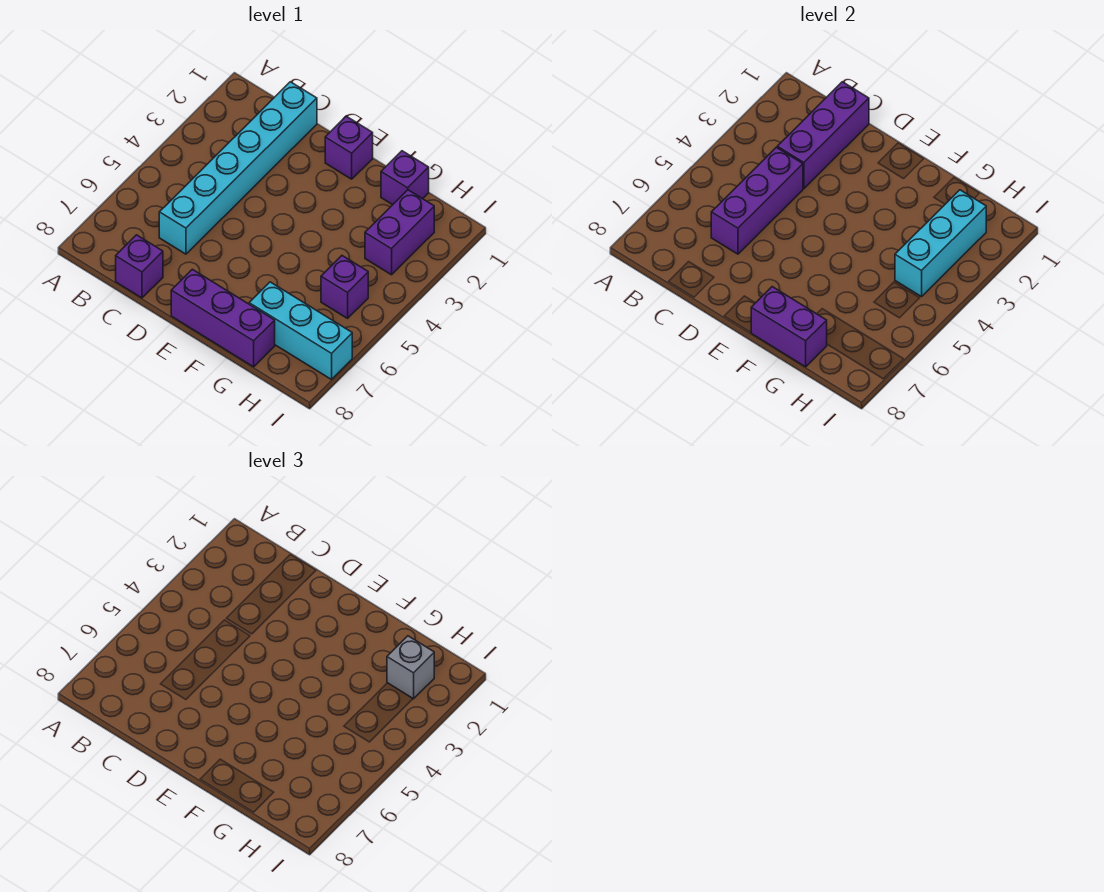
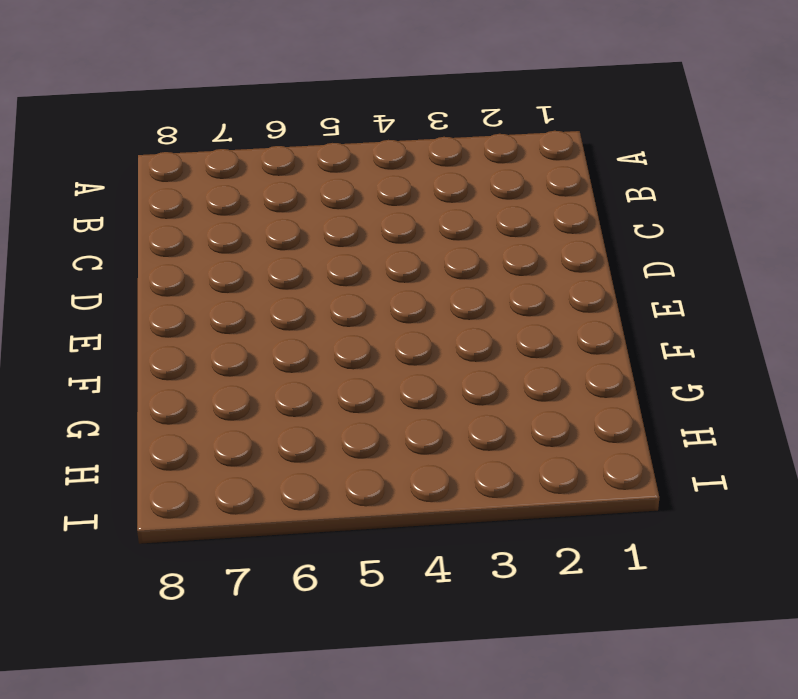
none -> cyan brick C1:C6 level 1
none -> purple brick C8 level 1
none -> purple brick E1 level 1

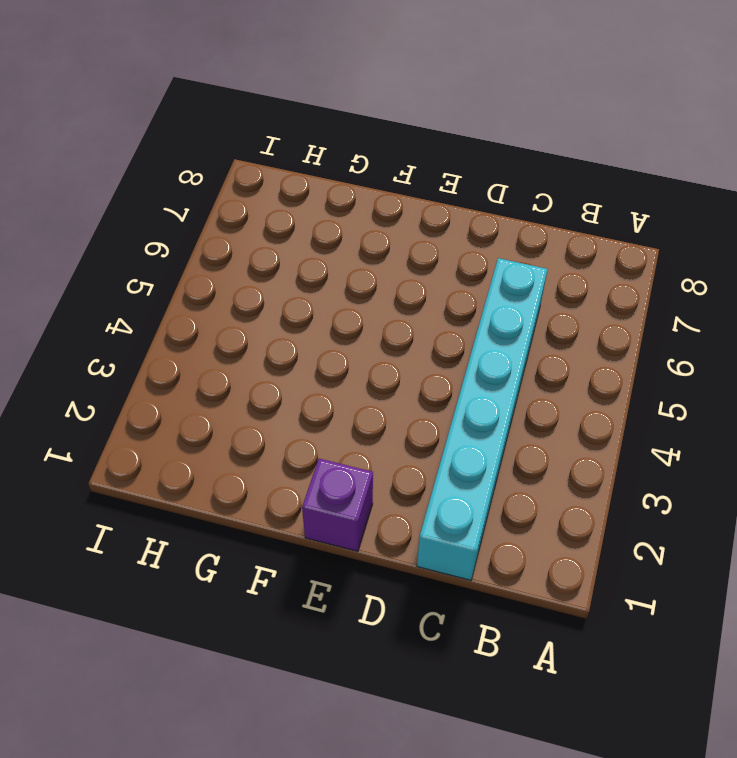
none -> purple brick C8 level 1
none -> purple brick E8:G8 level 1
none -> purple brick G1 level 1

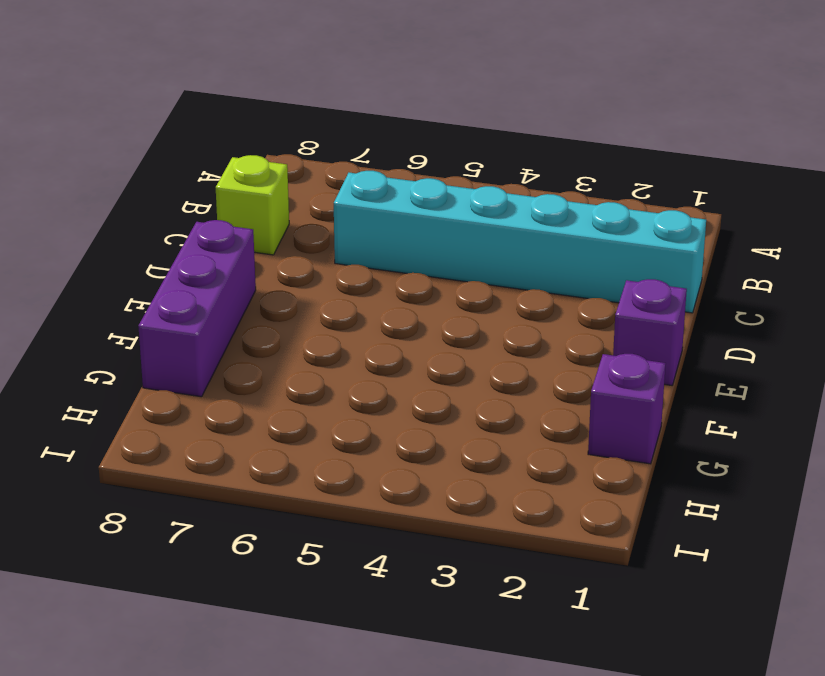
lime brick C8 level 1 -> purple brick C8 level 1
none -> cyan brick G7:I7 level 1
none -> purple brick H2:H3 level 1
none -> purple brick H5 level 1

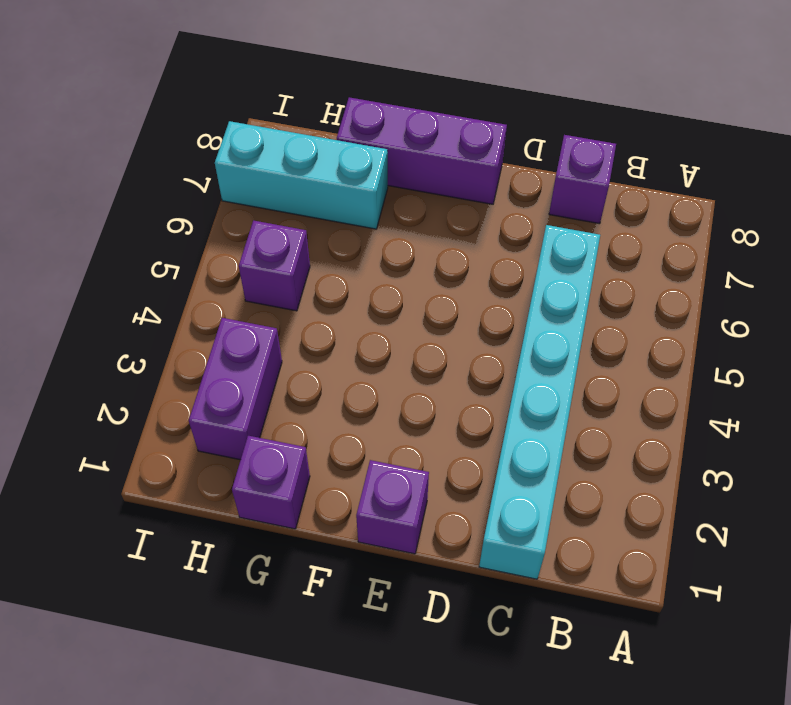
none -> purple brick C1:C3 level 2
none -> purple brick C4:C6 level 2
none -> purple brick F8:G8 level 2

